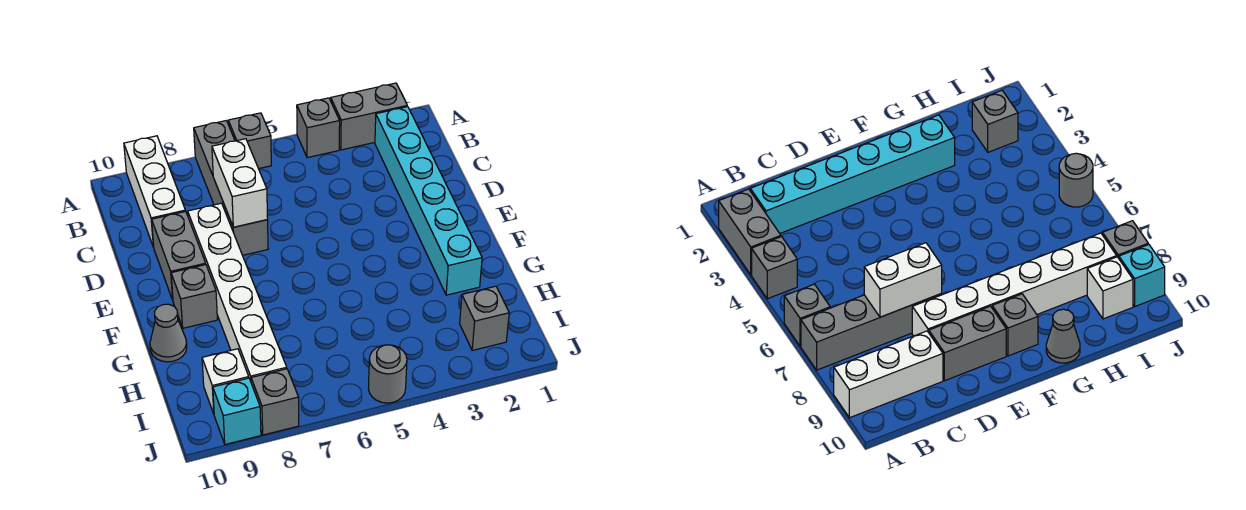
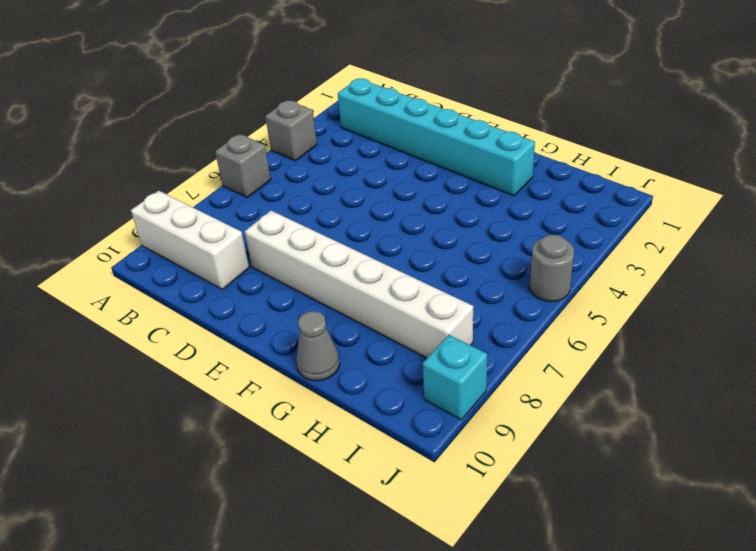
none -> grey brick A2:A3 level 1
none -> grey brick A7:D7 level 1
none -> grey brick D9:E9 level 1

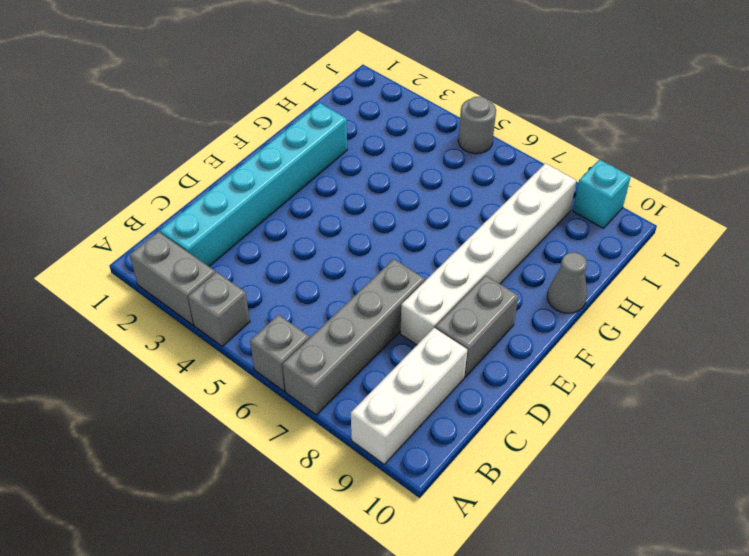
none -> grey brick F9 level 1
none -> grey brick I2 level 1
none -> white brick I9 level 1

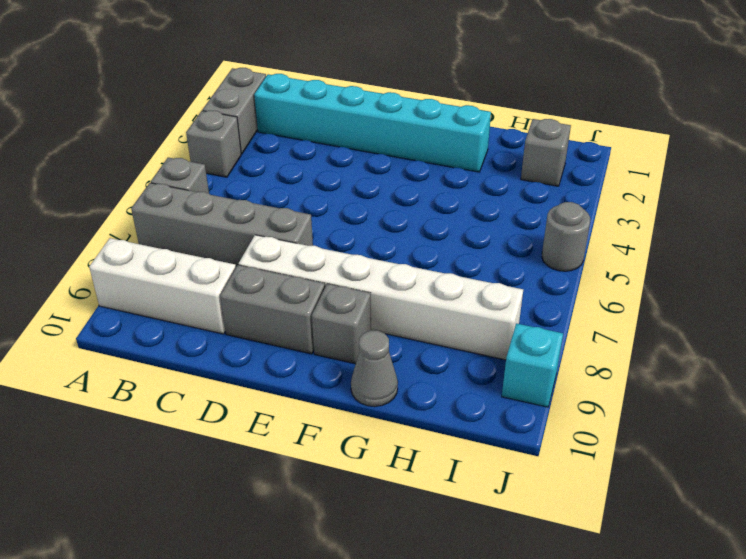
none -> white brick I9 level 1
none -> grey brick J8 level 1
none -> white brick C7:D7 level 2

